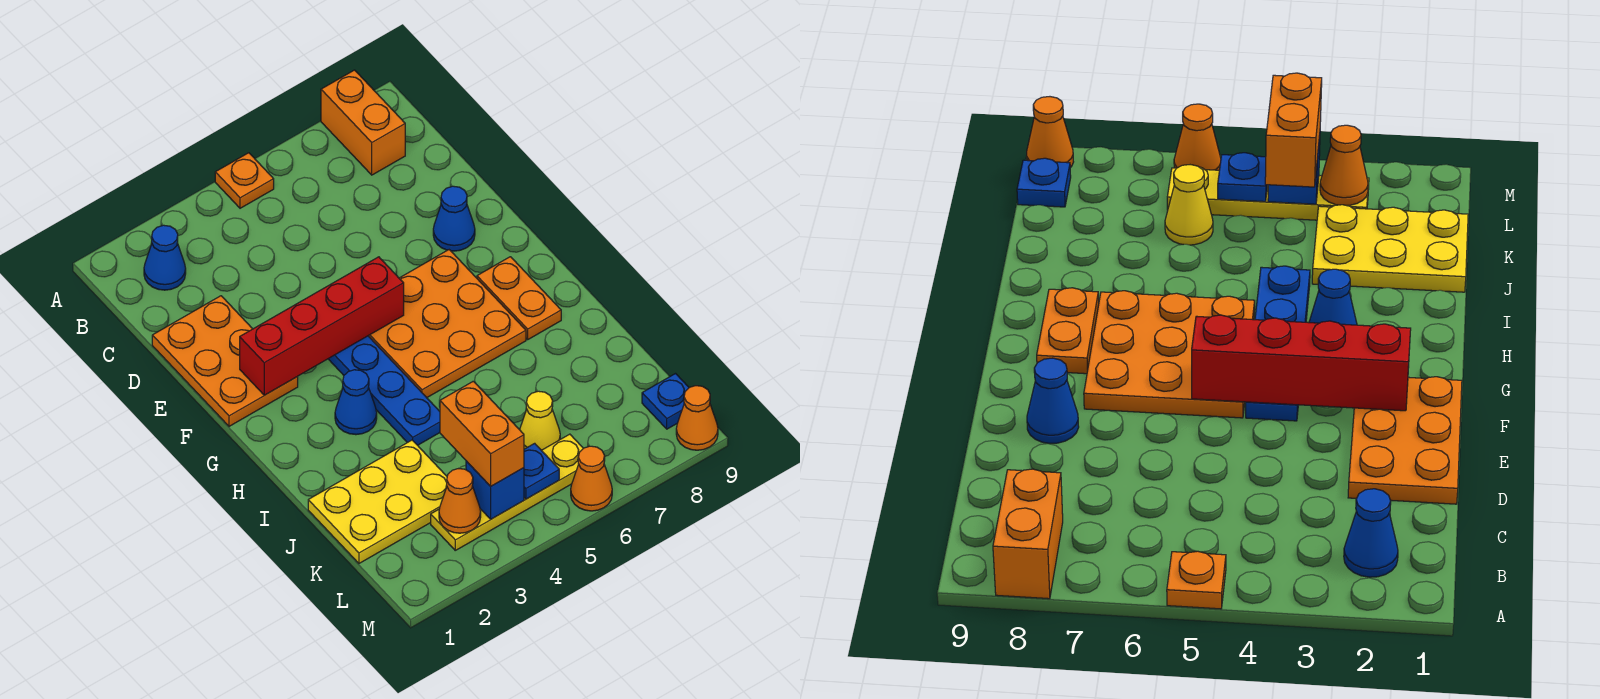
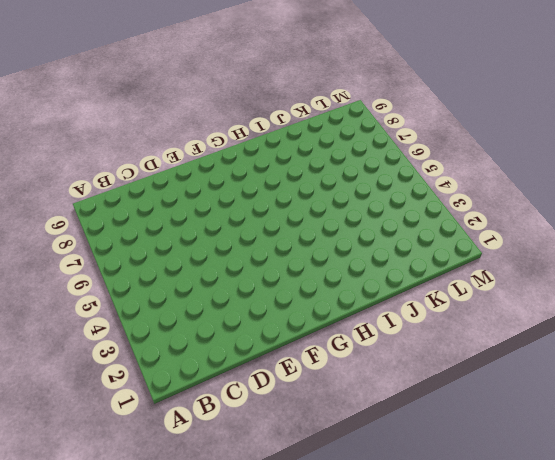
none -> orange plate A5 level 1
none -> orange brick A8:B8 level 1
none -> blue cone B2 level 1

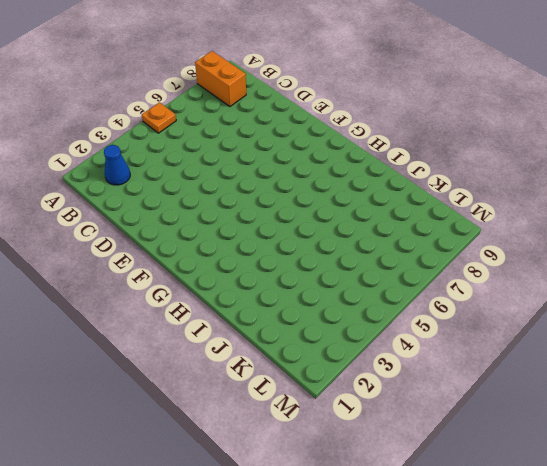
none -> orange plate D1:F2 level 1
none -> blue cone E8 level 1
none -> blue plate F4:I4 level 1

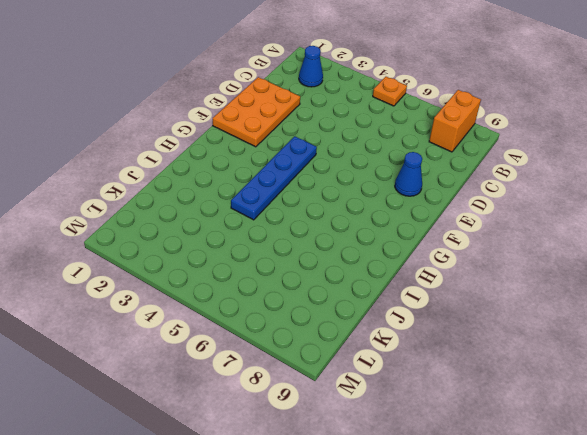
none -> orange plate F5:H7 level 1
none -> orange plate G8:H8 level 1
none -> blue cone H3 level 1

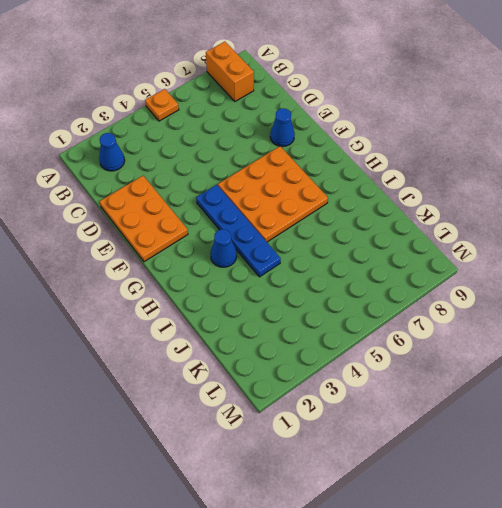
none -> orange plate G8:H8 level 1
none -> yellow plate J1:K3 level 1
none -> yellow cone K6 level 1

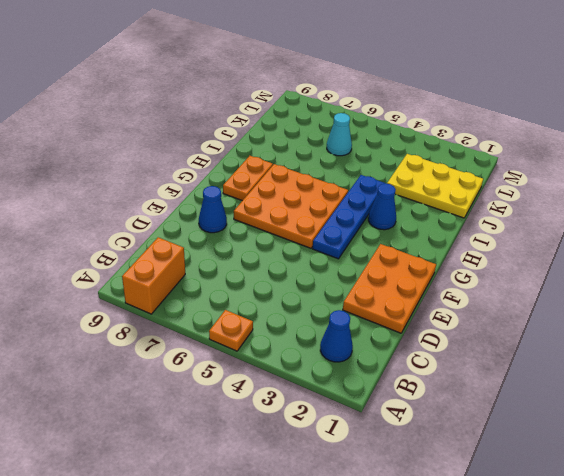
cyan cone K6 level 1 -> yellow cone K6 level 1
none -> yellow plate L3:L6 level 1
none -> blue plate L9 level 1
none -> orange cone M6 level 1

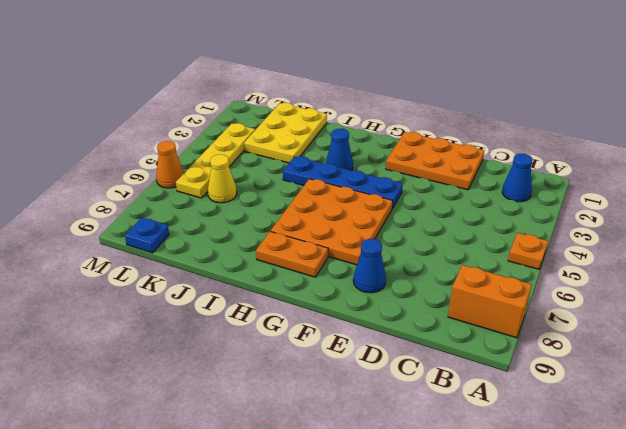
none -> orange cone M9 level 1
none -> red brick F2:F5 level 2
none -> orange cone L3 level 2

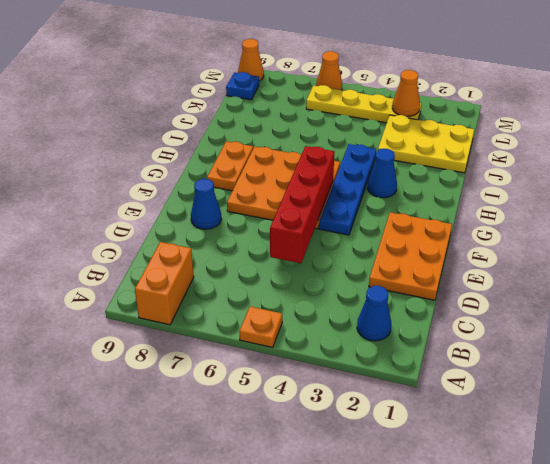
red brick D5:G5 level 2 -> red brick F2:F5 level 2
none -> yellow cone K6 level 1
none -> blue brick L4 level 2
none -> blue plate L5 level 2

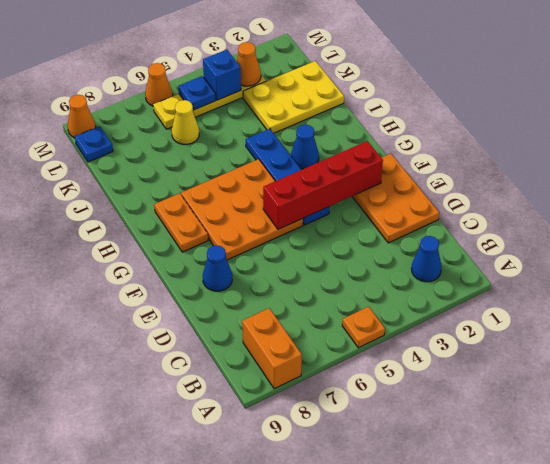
none -> orange brick K4:L4 level 3

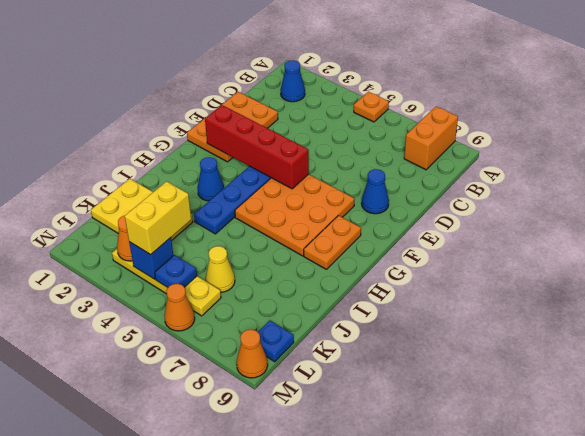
yellow brick K4:L4 level 3 -> orange brick K4:L4 level 3

